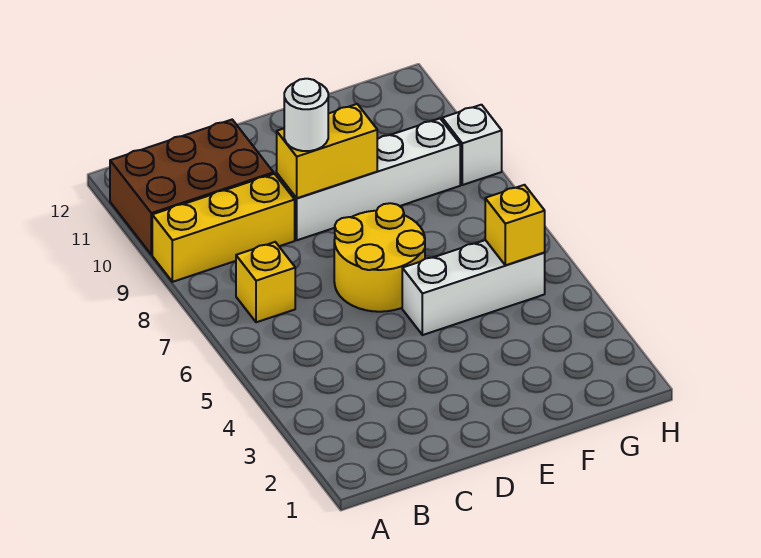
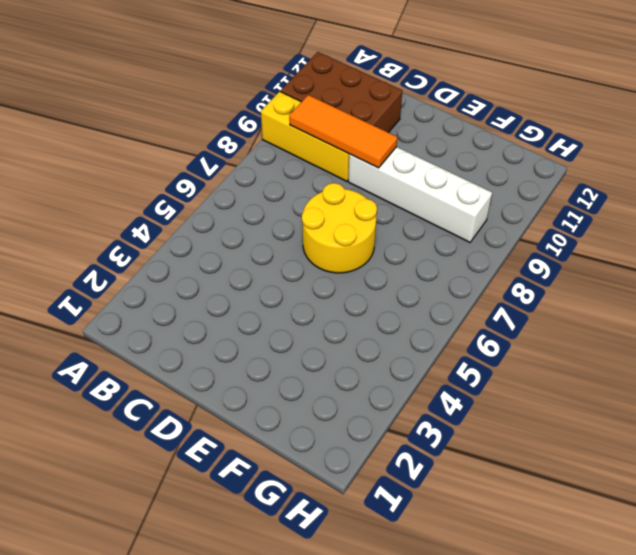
orange tile B9:D9 level 2 -> yellow brick D9:E9 level 2
none -> yellow brick B7 level 1
none -> white brick E5:G5 level 1

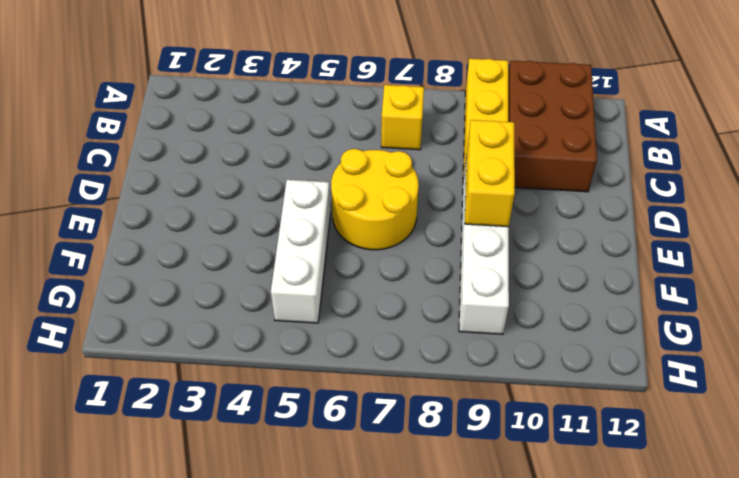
none -> white brick H9 level 1
none -> yellow brick G5 level 2

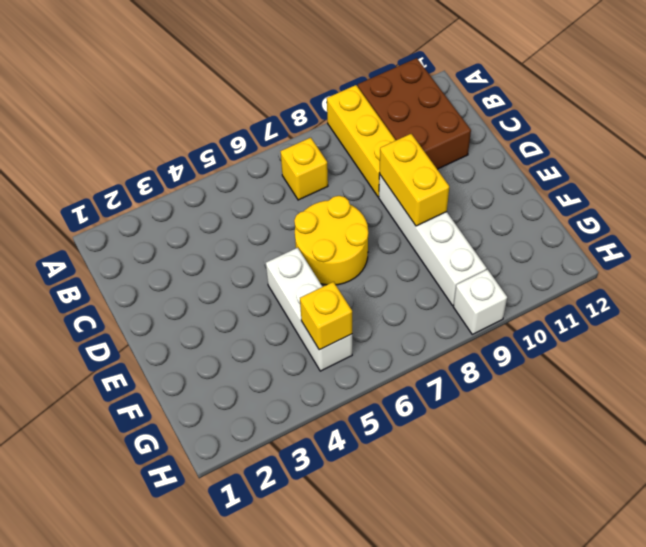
none -> white round brick D9 level 3

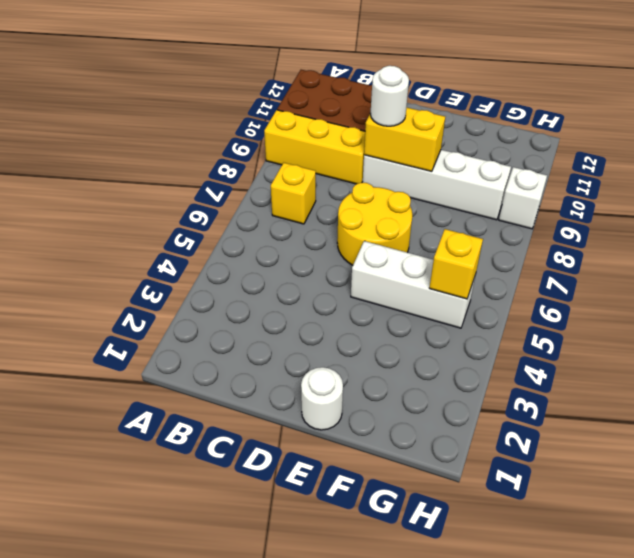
white round brick E1 level 1 -> none

